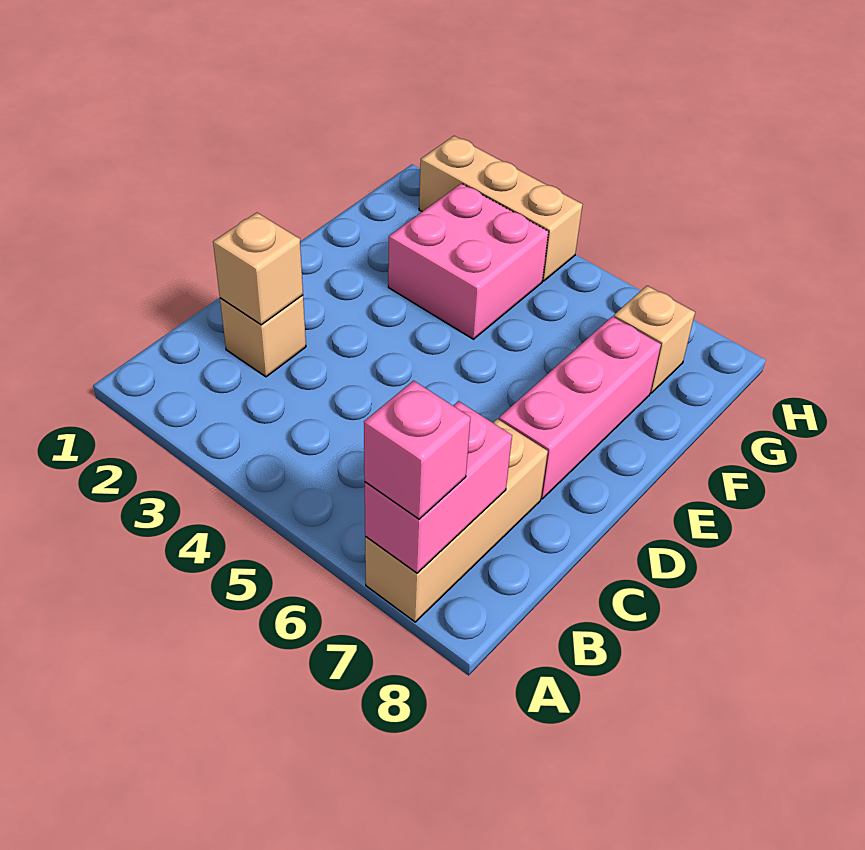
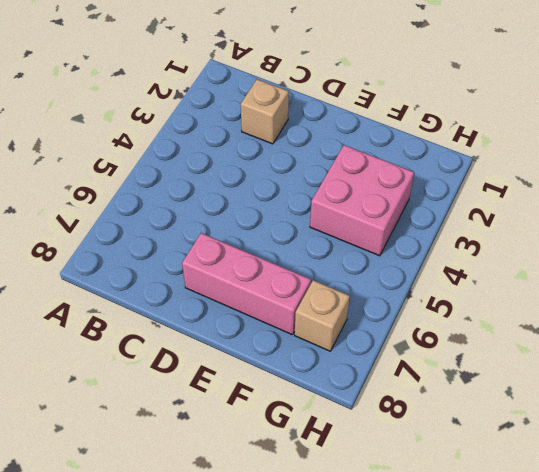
none -> tan brick A7:C7 level 1
none -> tan brick H2:H4 level 1

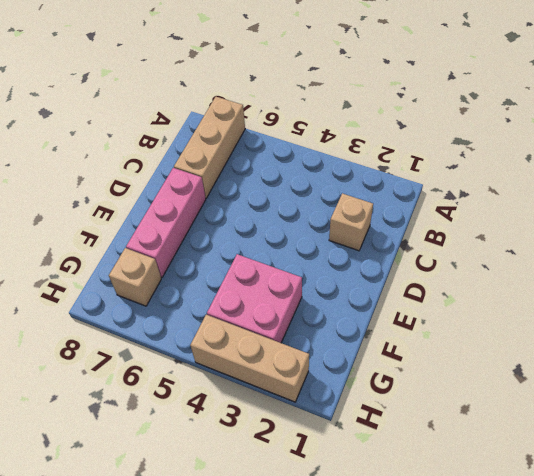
none -> pink brick A7:B7 level 2
none -> tan brick C2 level 2

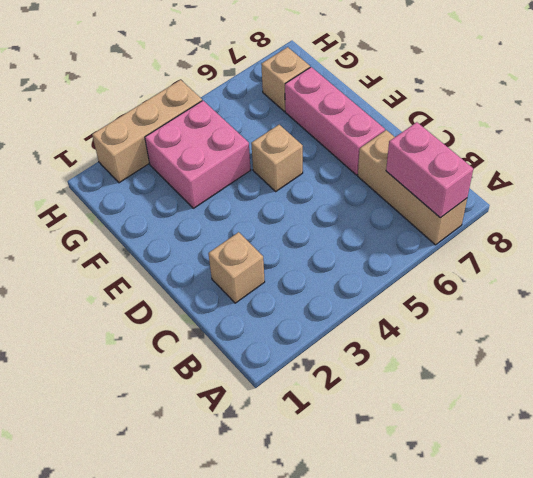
tan brick E5 level 1 -> tan brick C2 level 2
none -> pink brick A7 level 3

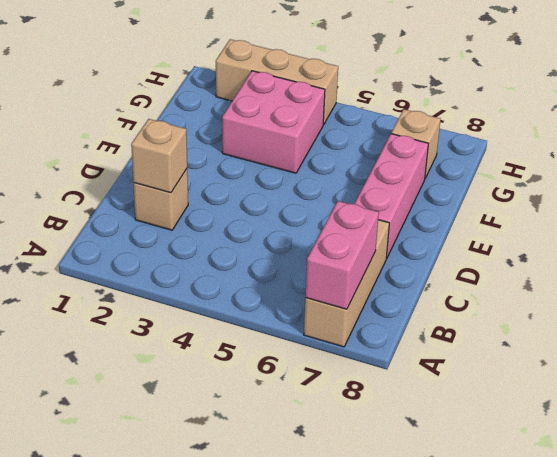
none -> pink brick A7 level 3

